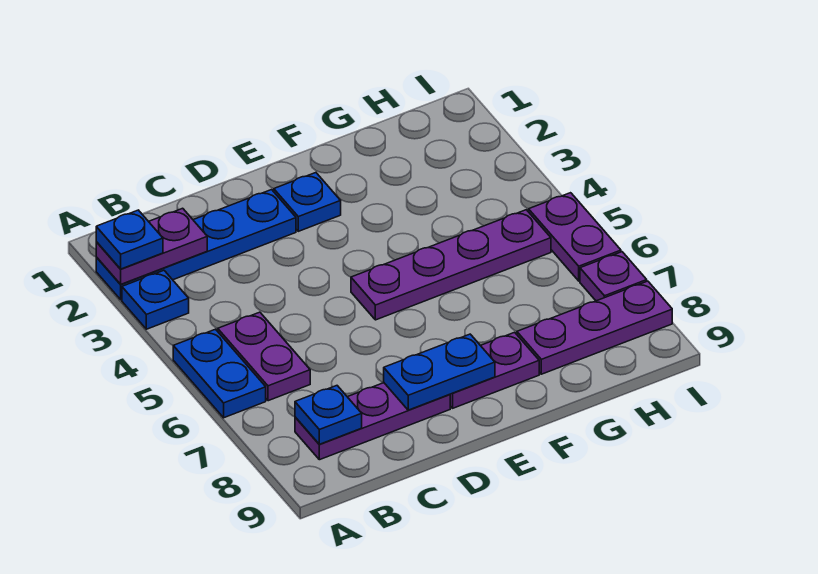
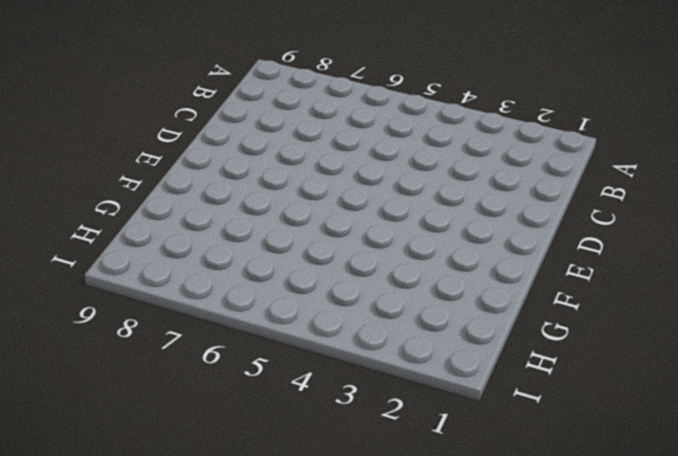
none -> blue plate A2:D2 level 1
none -> blue plate A3 level 1
none -> blue plate A5:A6 level 1

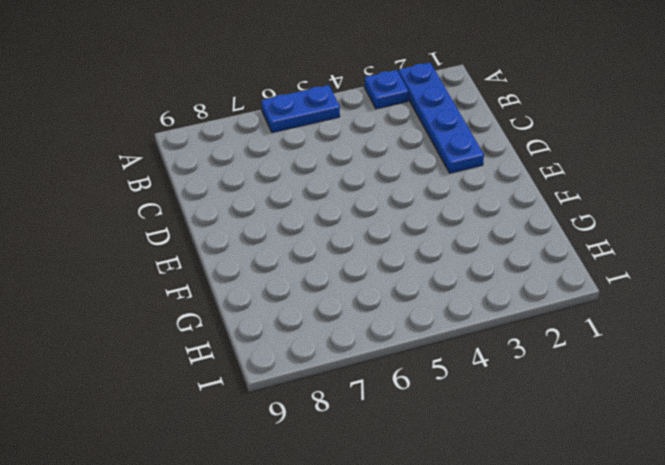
none -> purple plate B5:B6 level 1
none -> purple plate B8:D8 level 1
none -> blue plate E2 level 1

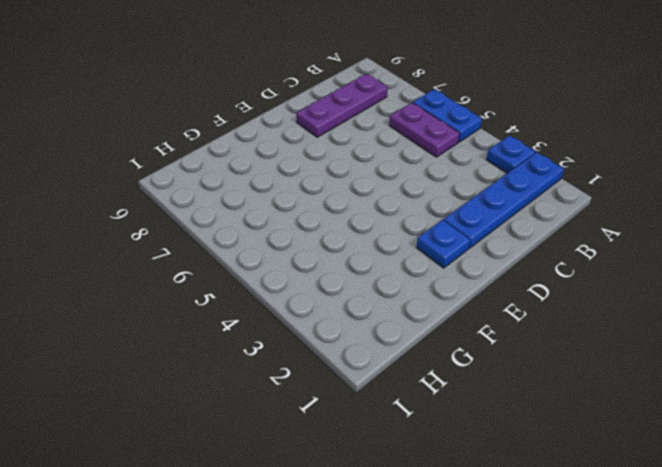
none -> purple plate E5:H5 level 1
none -> purple plate E8:F8 level 1
none -> purple plate G8:I8 level 1

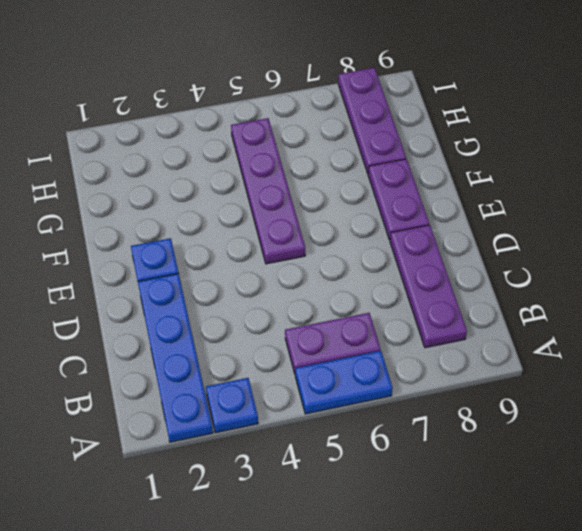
none -> purple plate I5:I6 level 1
none -> purple plate I7 level 1
none -> purple plate A2:B2 level 2

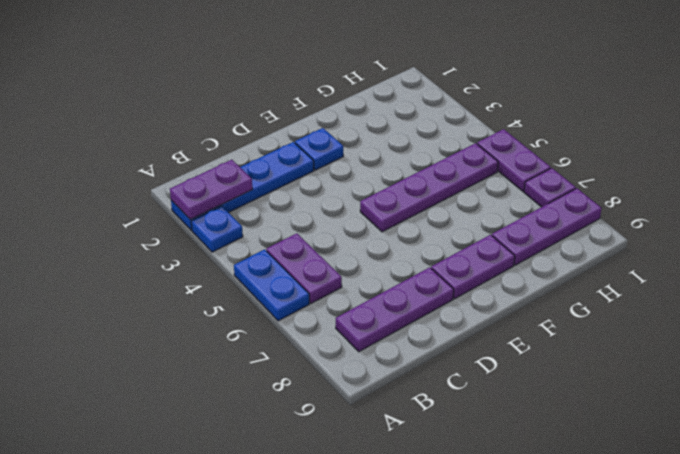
none -> blue plate B8 level 2
none -> blue plate D8:E8 level 2
none -> blue plate A2 level 3

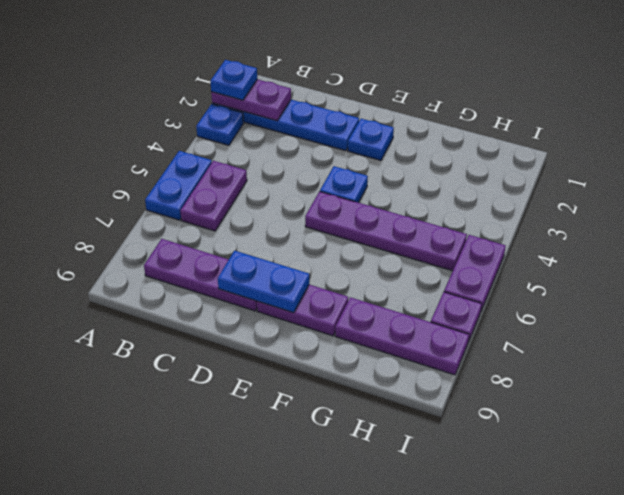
blue plate E4 level 1 -> blue plate B8 level 2

